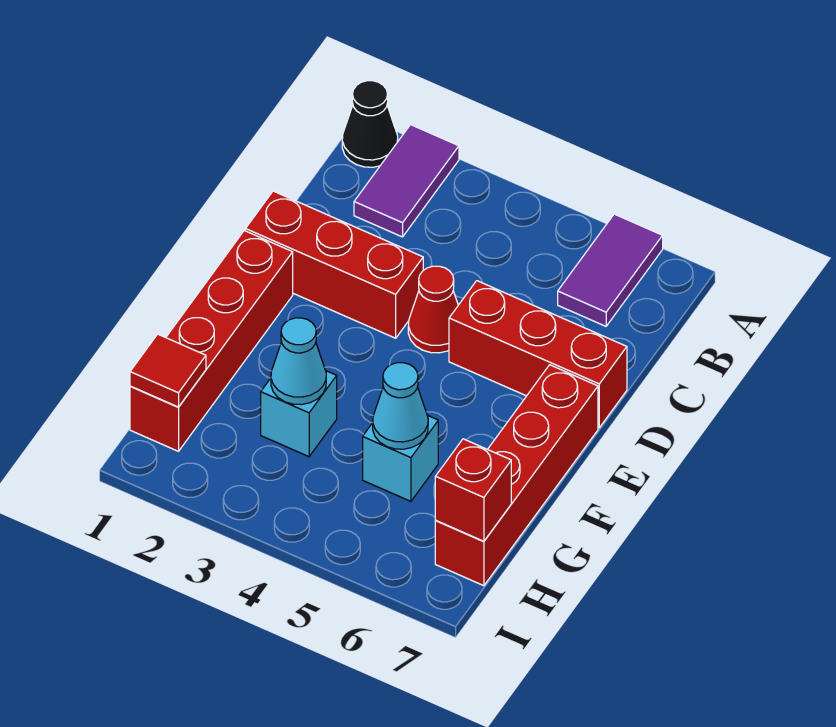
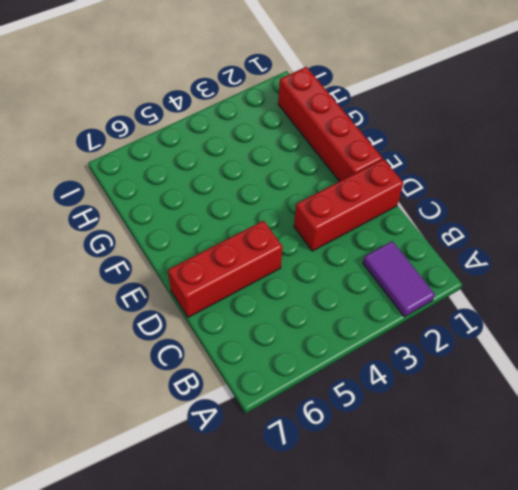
none -> black cone A1 level 1
none -> purple tile A6:B6 level 1
none -> red cone D4 level 1

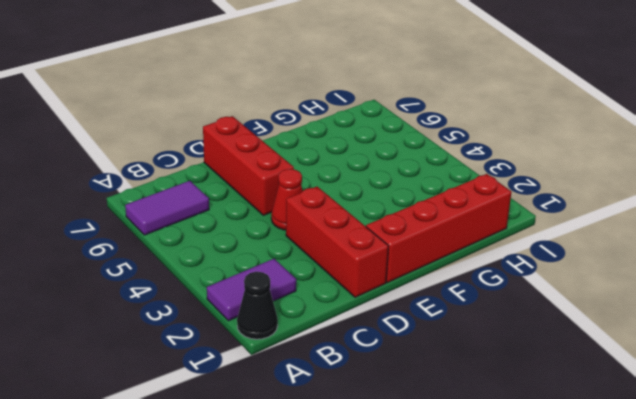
none -> red brick E7:H7 level 1
none -> cyan brick G3 level 1
none -> cyan brick G5 level 1

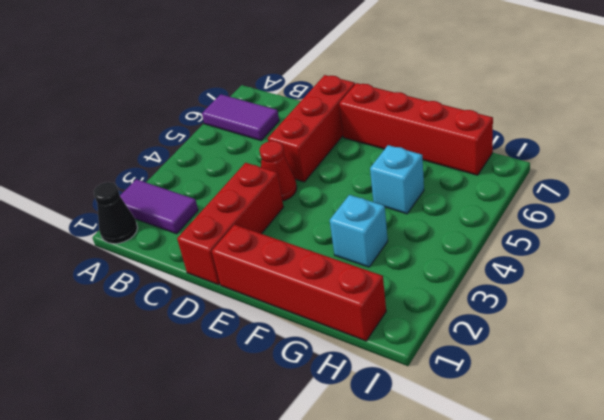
none -> cyan cone G3 level 2
none -> cyan cone G5 level 2
none -> red tile H1 level 2

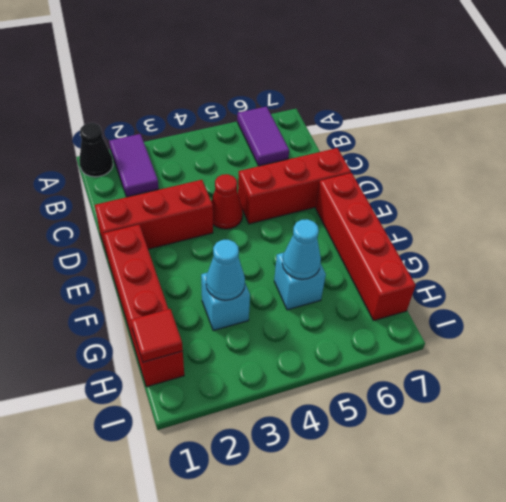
none -> red brick H7 level 2

